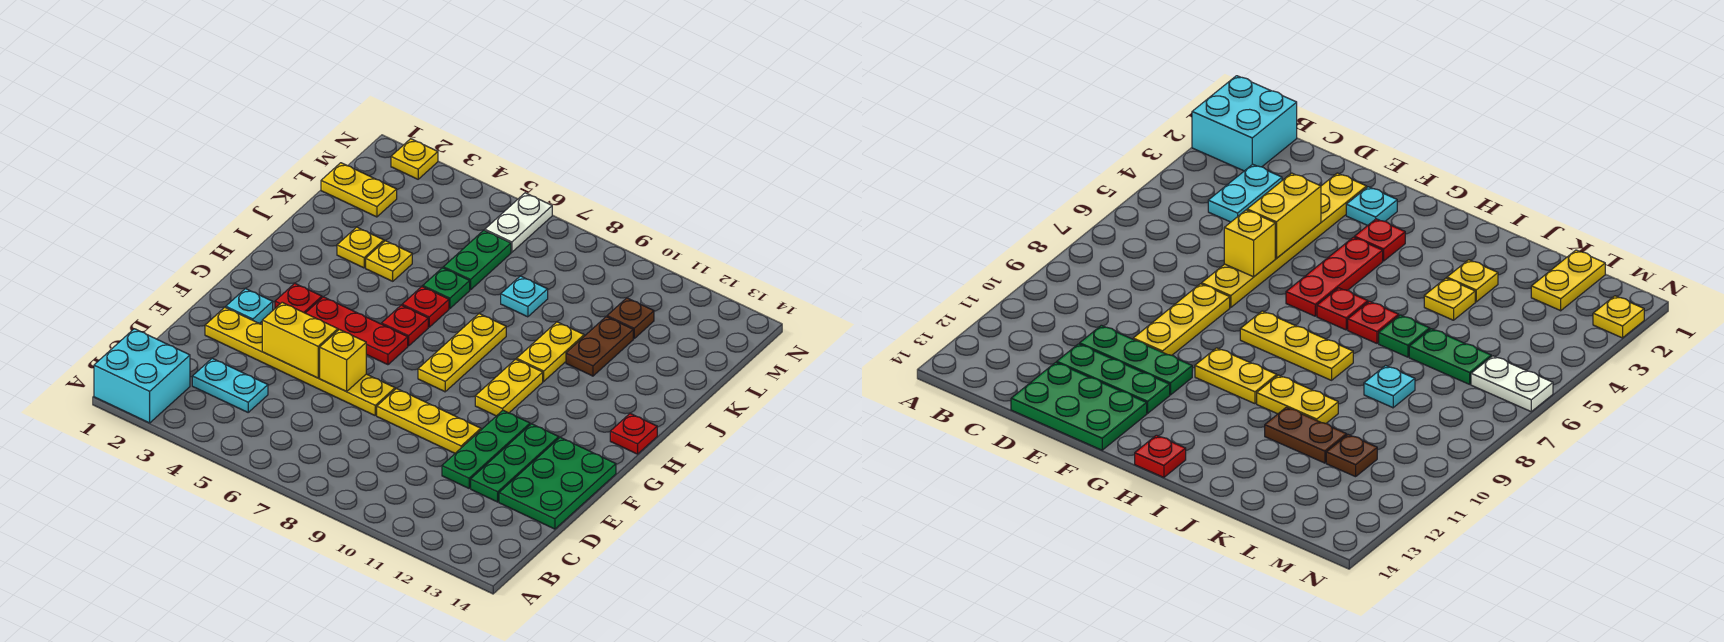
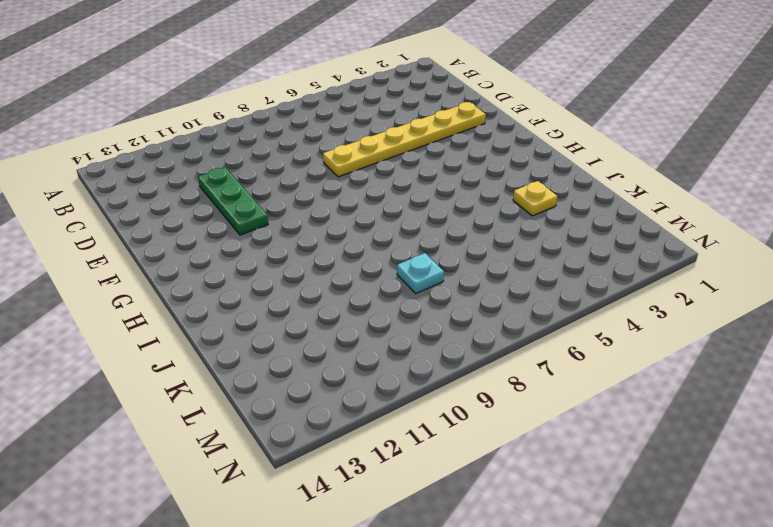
none -> cyan brick A1:B2 level 1
none -> cyan plate C3:C4 level 1
none -> green plate D12:F12 level 1

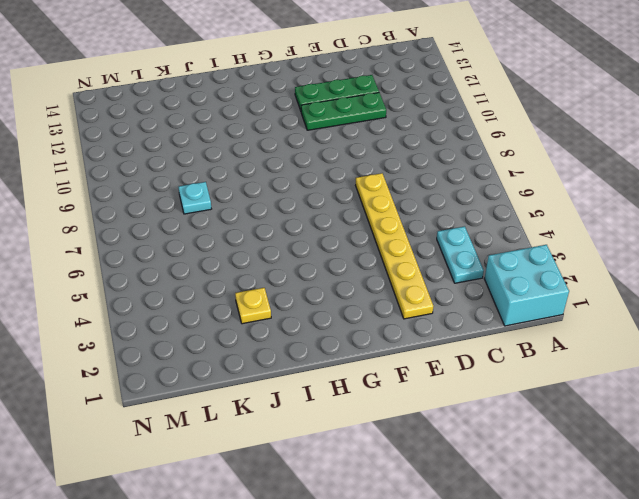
none -> green plate D13:F14 level 1
none -> yellow plate E8:E10 level 1
none -> cyan plate F2 level 1

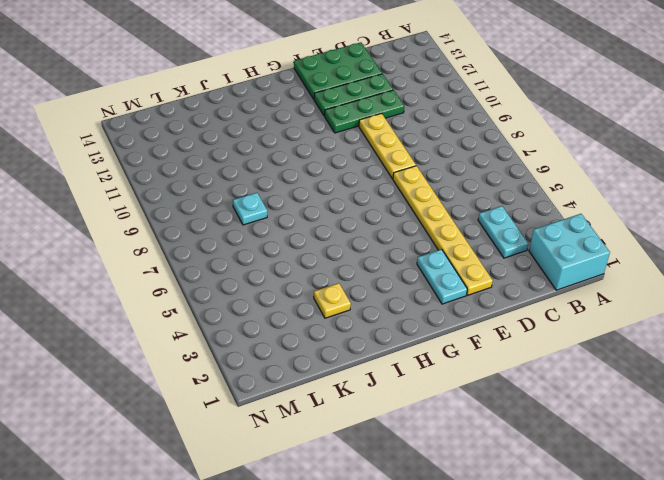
cyan plate F2:F3 level 1 -> cyan plate F2 level 1
none -> red plate G3 level 1
none -> red plate G4:G6 level 1
none -> yellow plate G8:I8 level 1

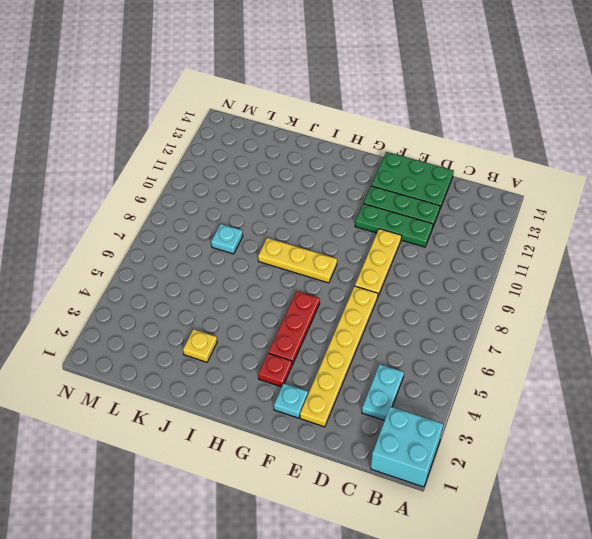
none -> yellow plate G10:H10 level 1
none -> red plate H6 level 1
none -> red plate H14 level 1

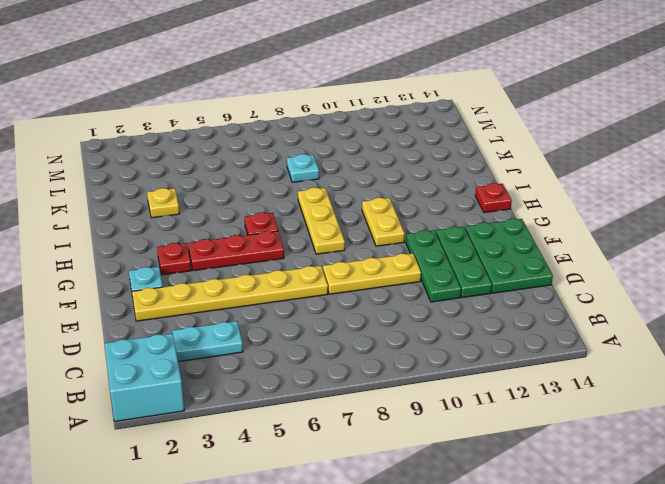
none -> red plate I6 level 1
none -> yellow plate I10:J10 level 1
none -> yellow plate J4 level 1

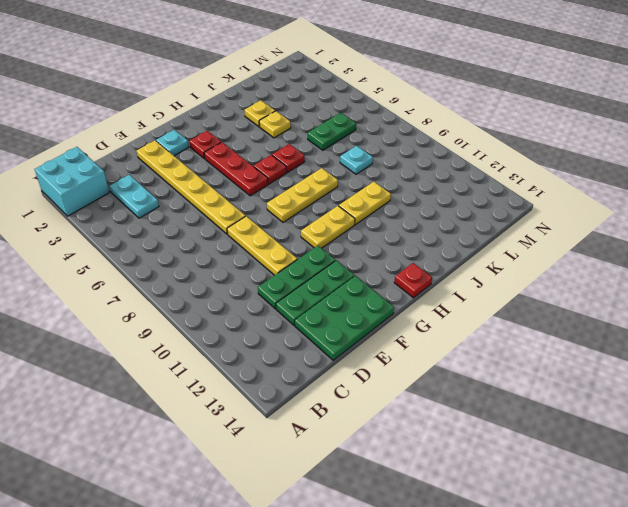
none -> green plate J6 level 1
none -> brown plate J11:K11 level 1
none -> yellow plate L1:L2 level 1

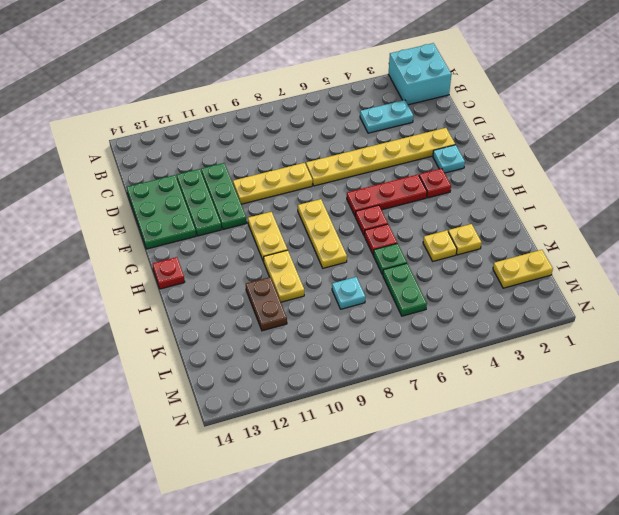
none -> brown plate L11 level 1
none -> white plate M6:N6 level 1
none -> yellow plate N2 level 1

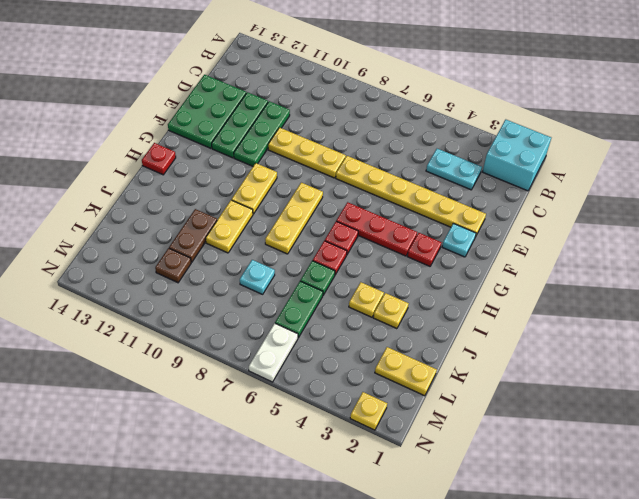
none -> yellow brick E4:E5 level 2
none -> yellow brick E6 level 2

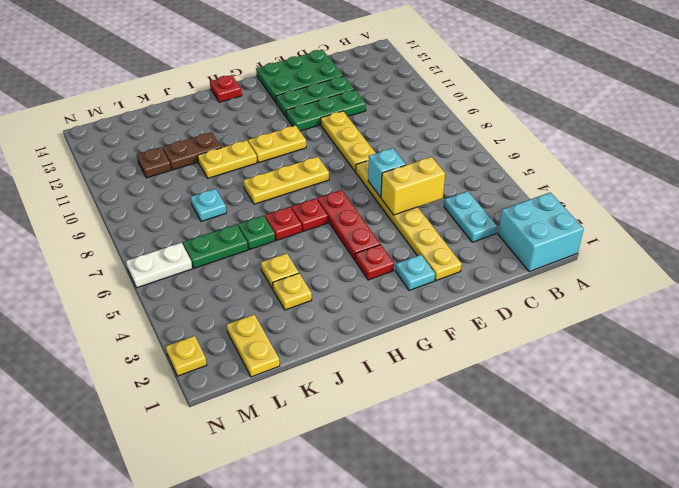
yellow brick D5:E5 level 2 -> yellow brick E4:E5 level 2
cyan brick E6 level 2 -> yellow brick E6 level 2

